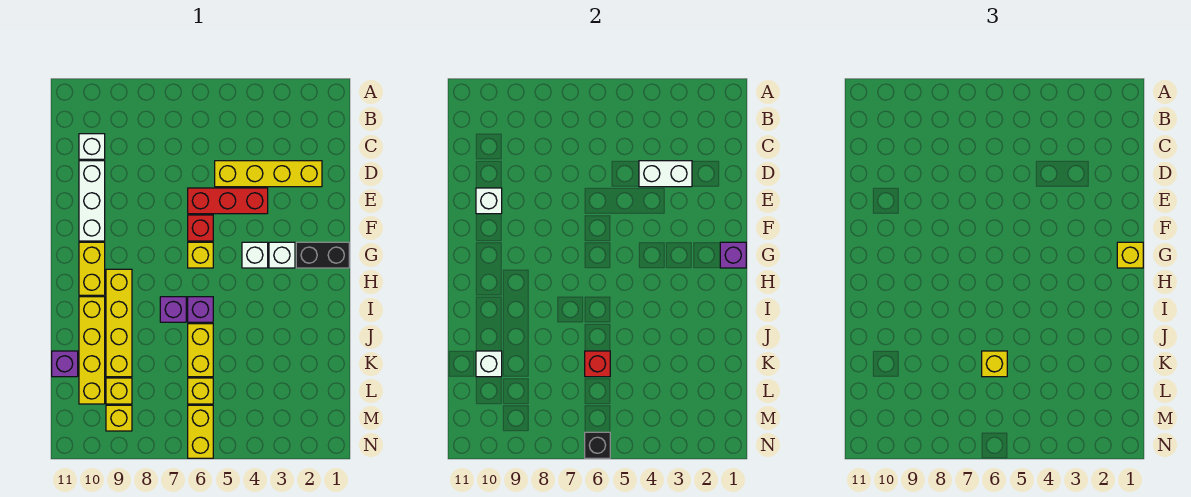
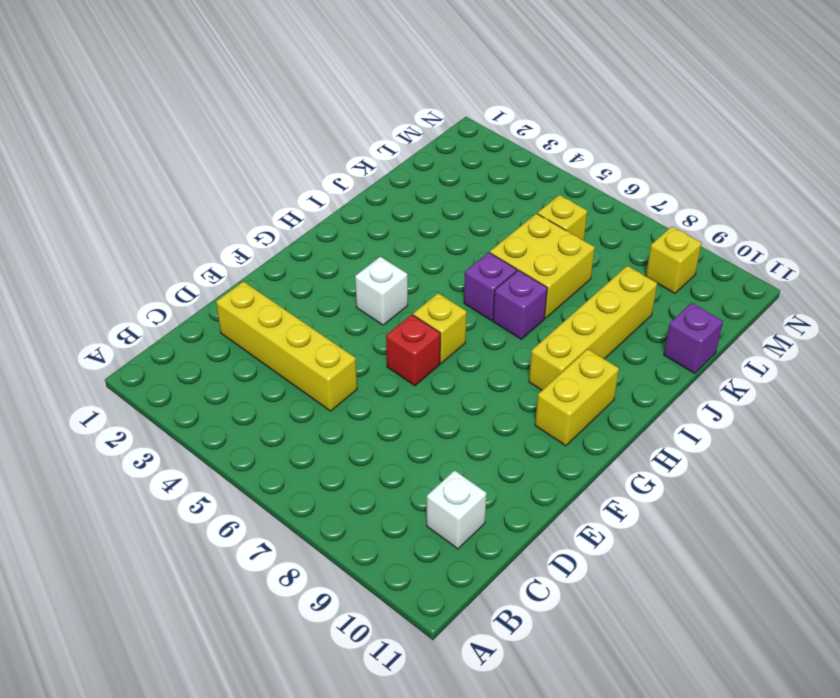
yellow brick J6:K7 level 1 -> yellow brick J6:K6 level 1
none -> white brick D10:F10 level 1
none -> red brick E4:E6 level 1
none -> black brick G1:G2 level 1

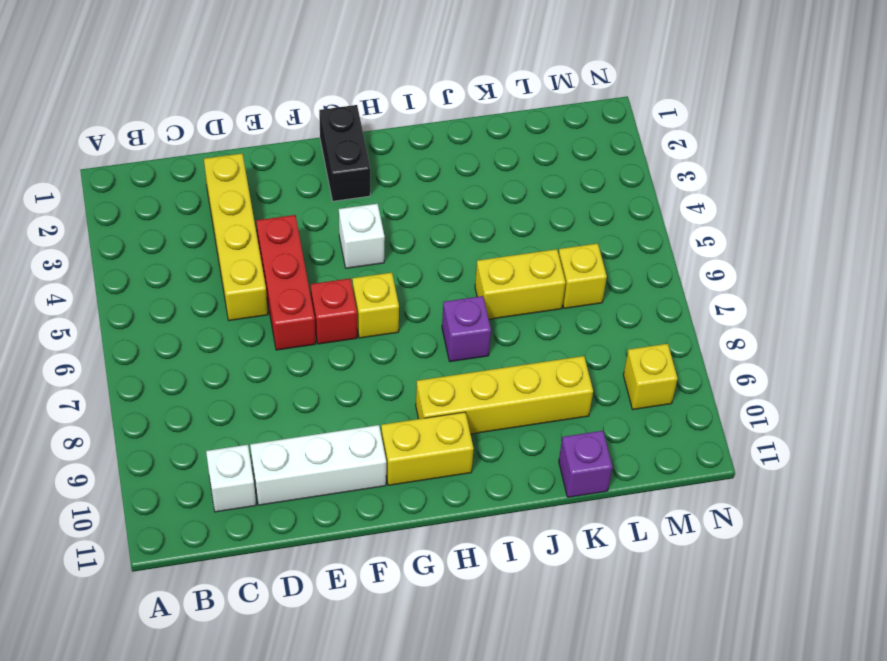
none -> white brick G3 level 1
none -> purple brick I6 level 1
none -> yellow brick I10:L10 level 1

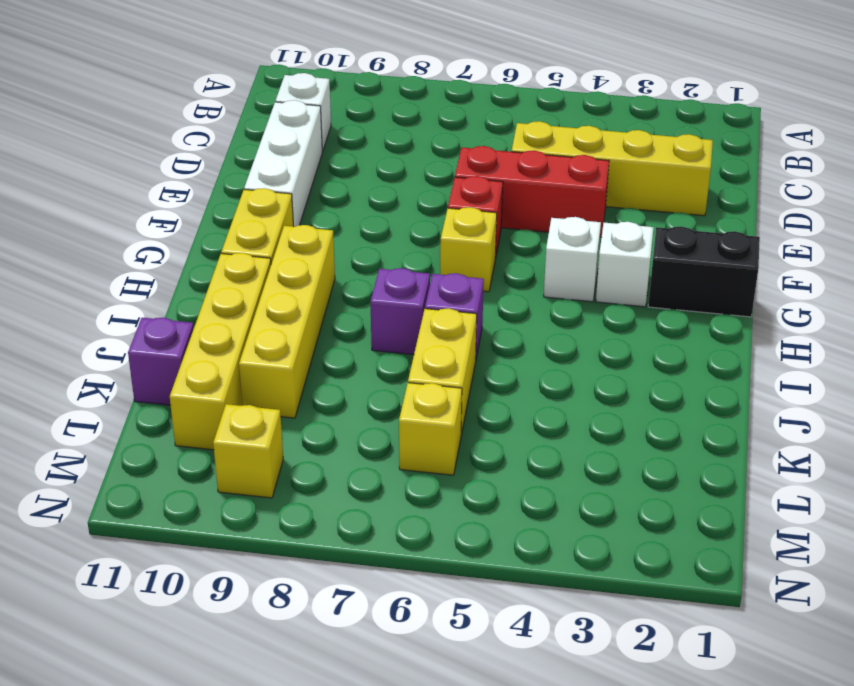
none -> yellow brick L9 level 1
none -> yellow brick M6:N6 level 1
none -> white brick D3:D4 level 2

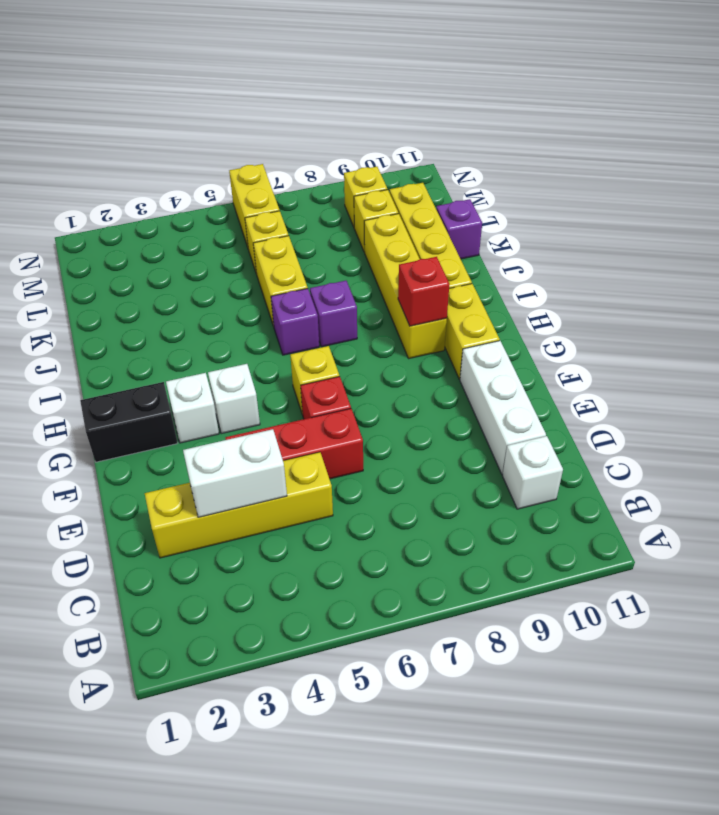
red brick H9 level 2 -> red brick K6 level 2
none -> white brick E10 level 2
none -> purple brick G1 level 2
none -> white brick K10 level 2

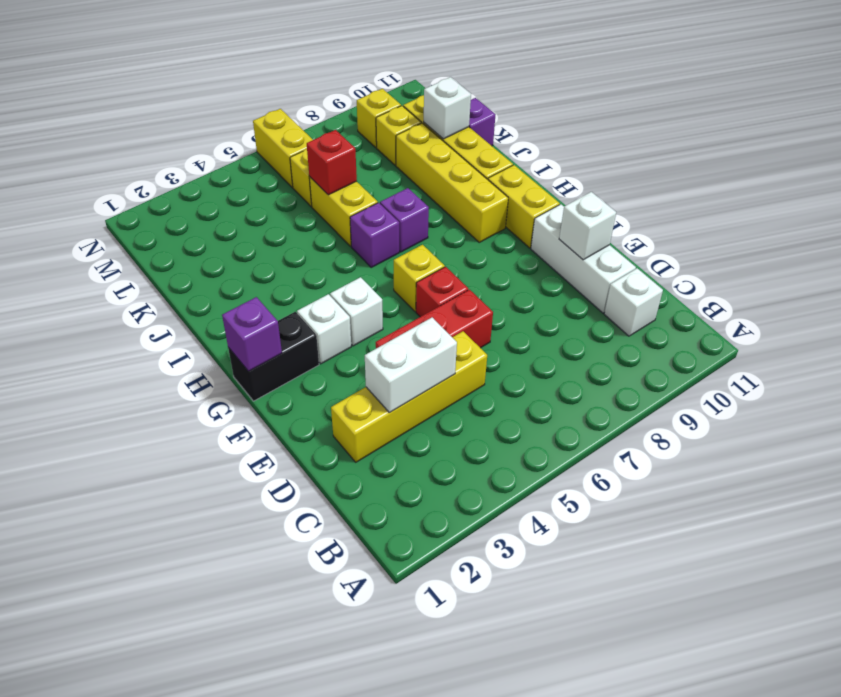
none -> black brick N6 level 2
none -> yellow brick G1 level 3
none -> yellow brick K6 level 3

